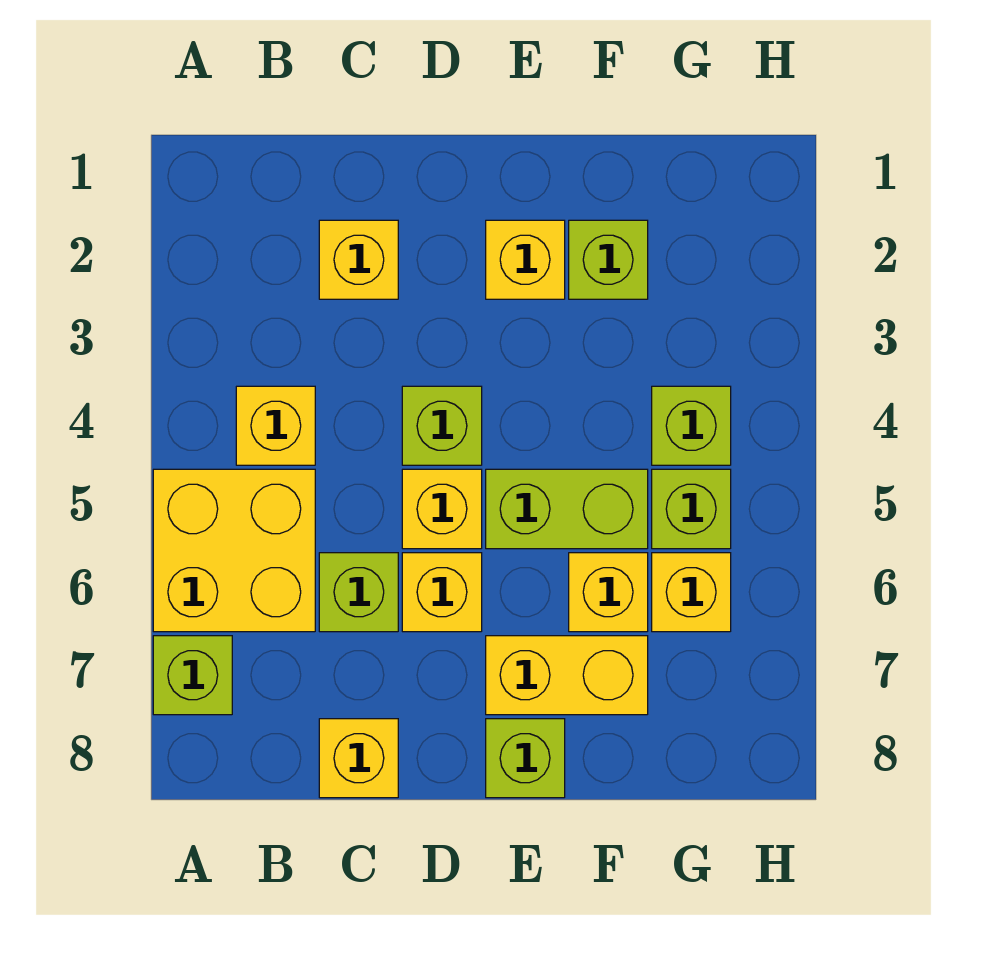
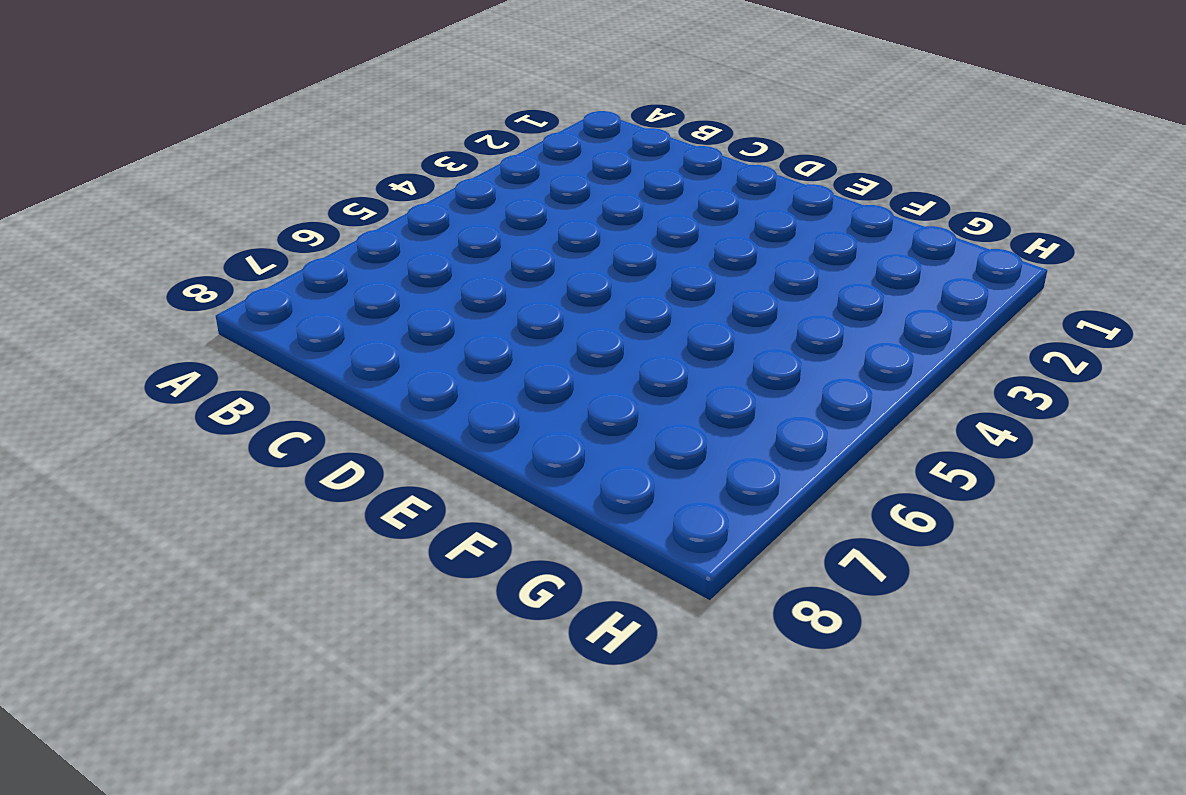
none -> yellow brick A5:B6 level 1
none -> lime brick A7 level 1
none -> yellow brick B4 level 1

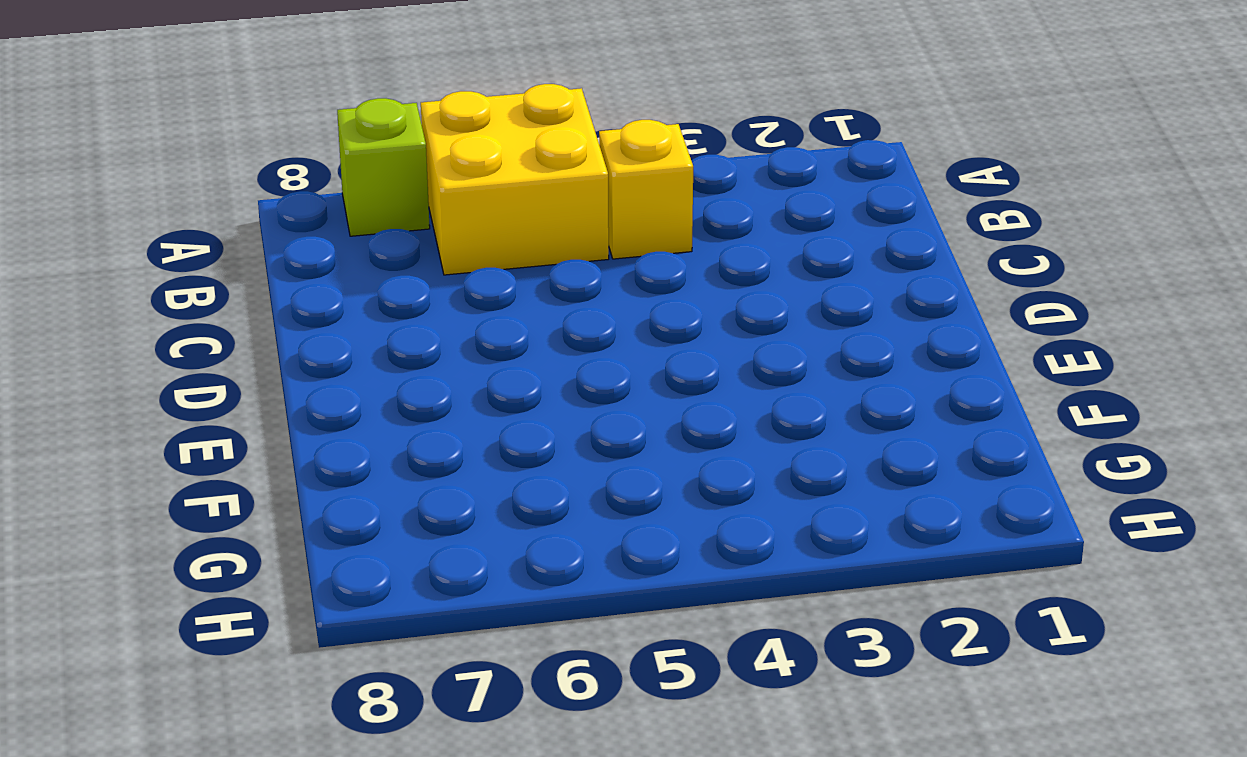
none -> yellow brick C2 level 1
none -> lime brick C6 level 1
none -> yellow brick C8 level 1

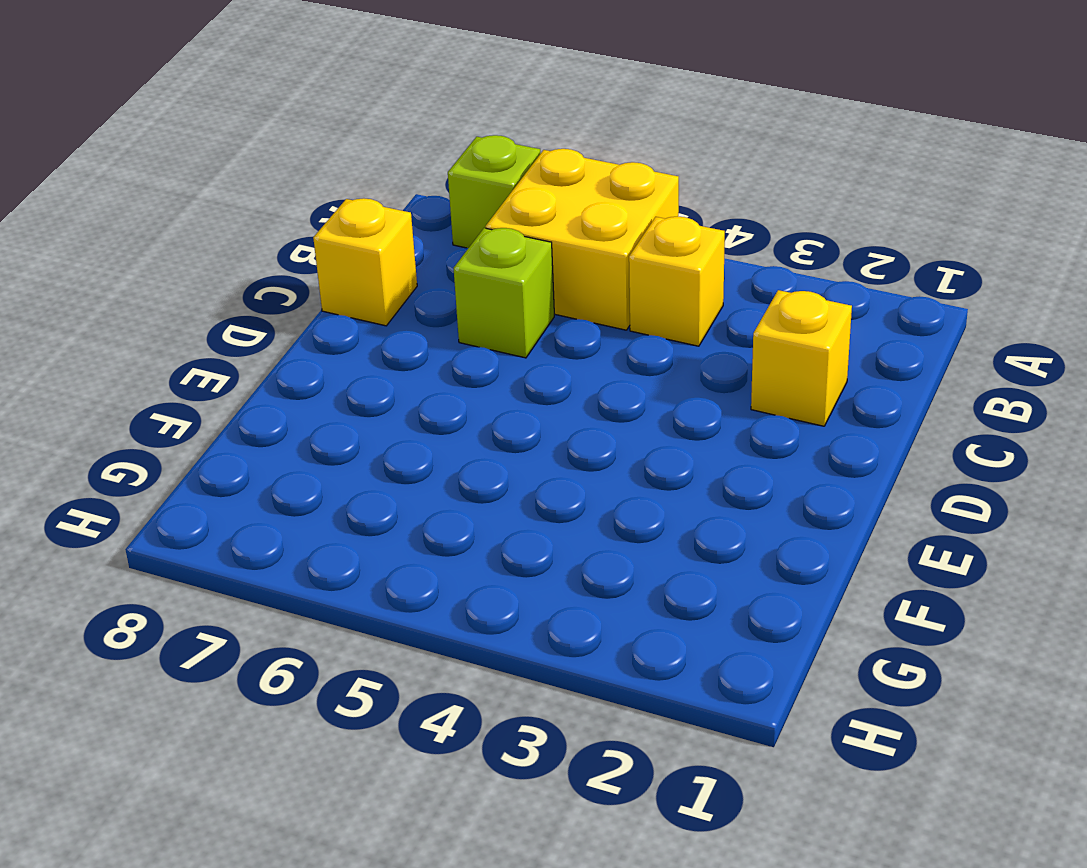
none -> lime brick D4 level 1
none -> yellow brick D5 level 1
none -> yellow brick D6 level 1

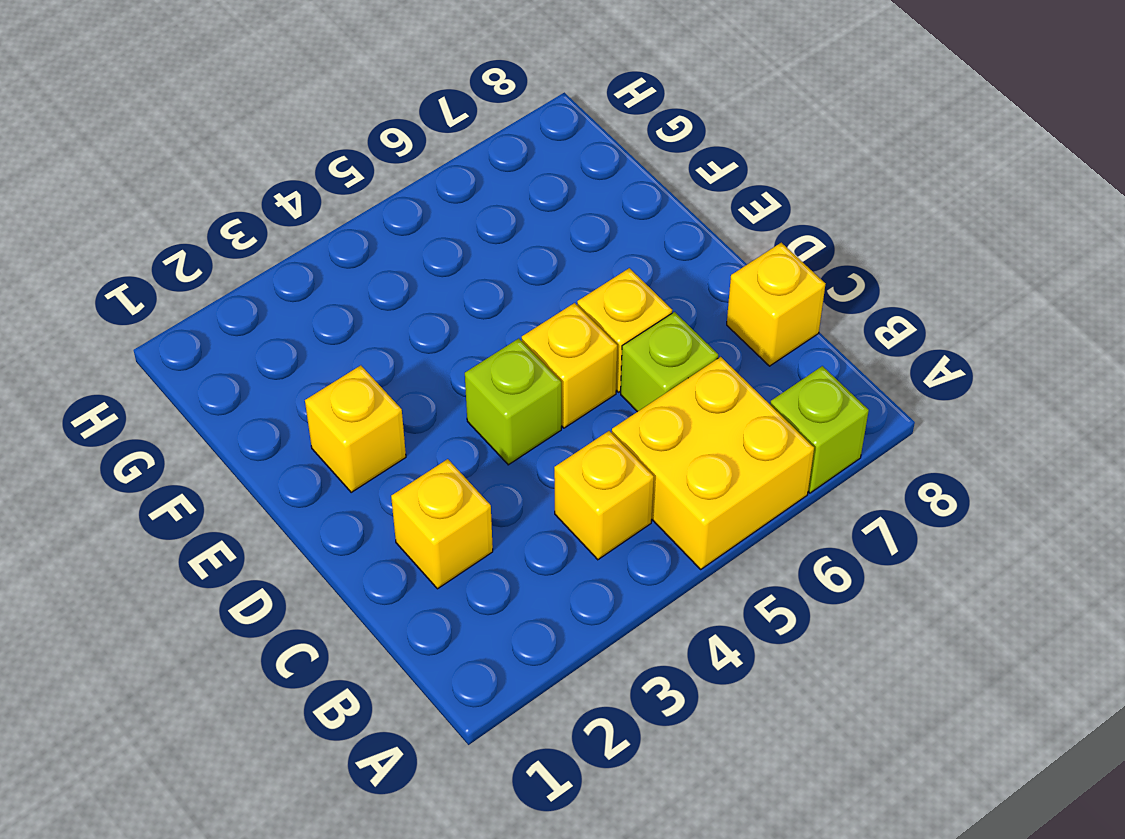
none -> lime brick E5:F5 level 1
none -> yellow brick E7:F7 level 1
none -> lime brick E8 level 1

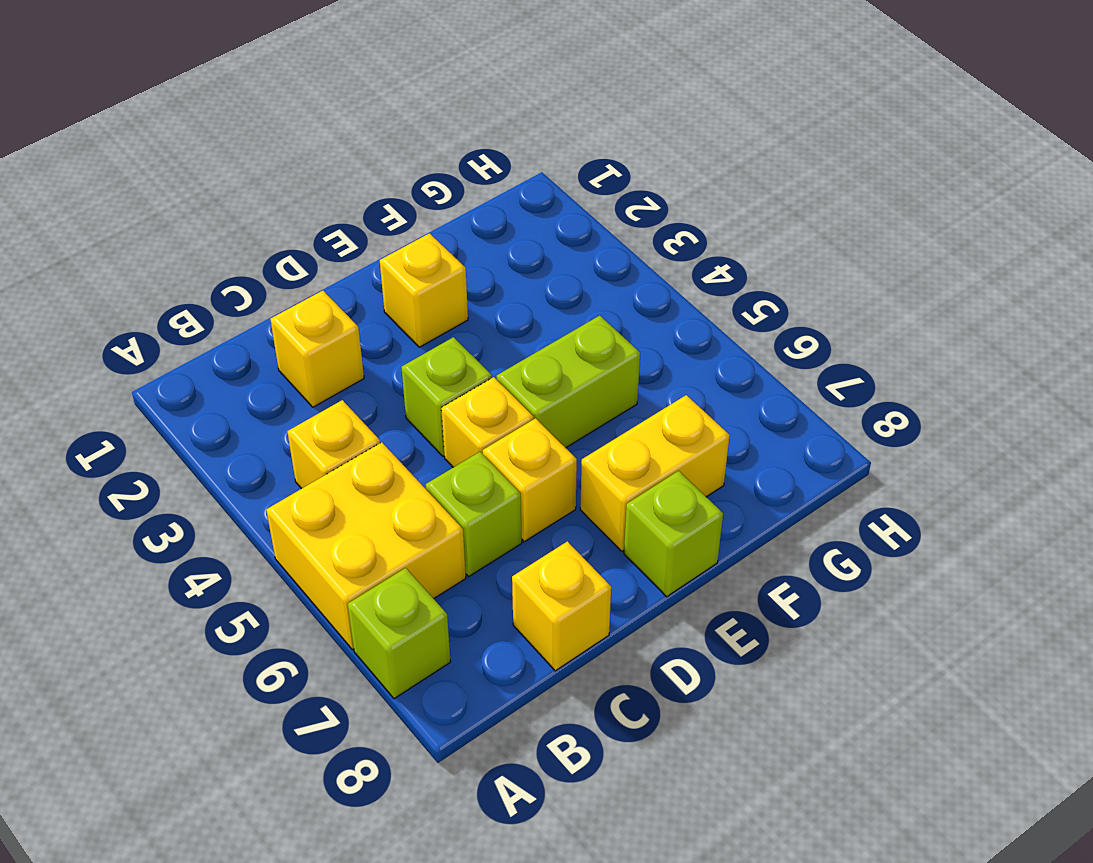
none -> lime brick F2 level 1
none -> yellow brick F6 level 1
none -> lime brick G4 level 1

